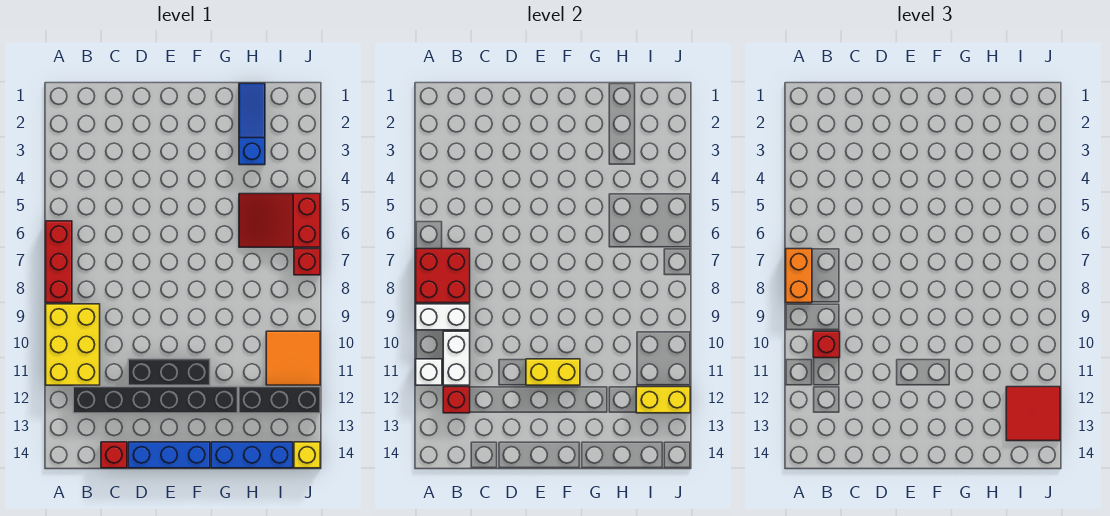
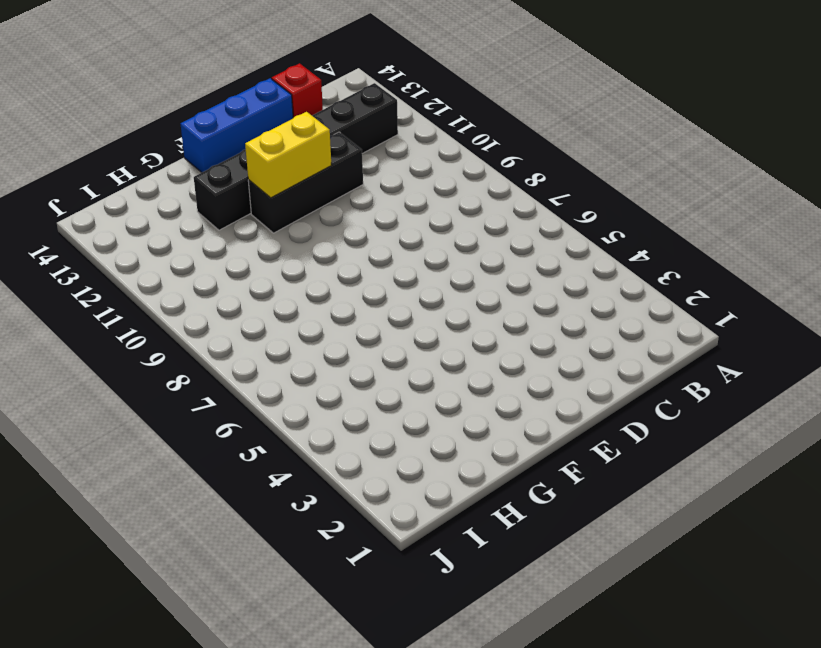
none -> red brick A6:A8 level 1
none -> yellow brick A9:B11 level 1
none -> blue brick G14:I14 level 1

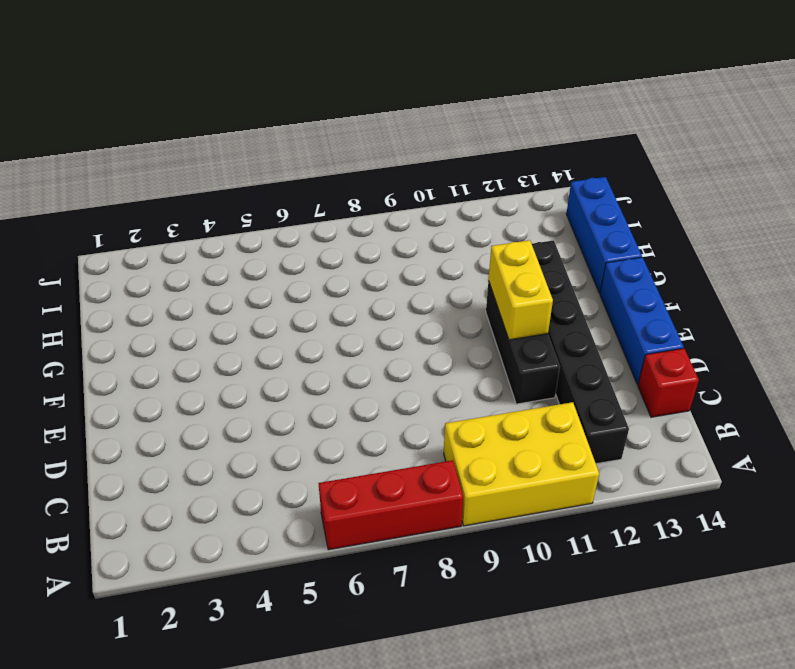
none -> blue slope H1:H3 level 1 top 3
none -> red slope H5:J6 level 1 top J
none -> black brick H12:J12 level 1

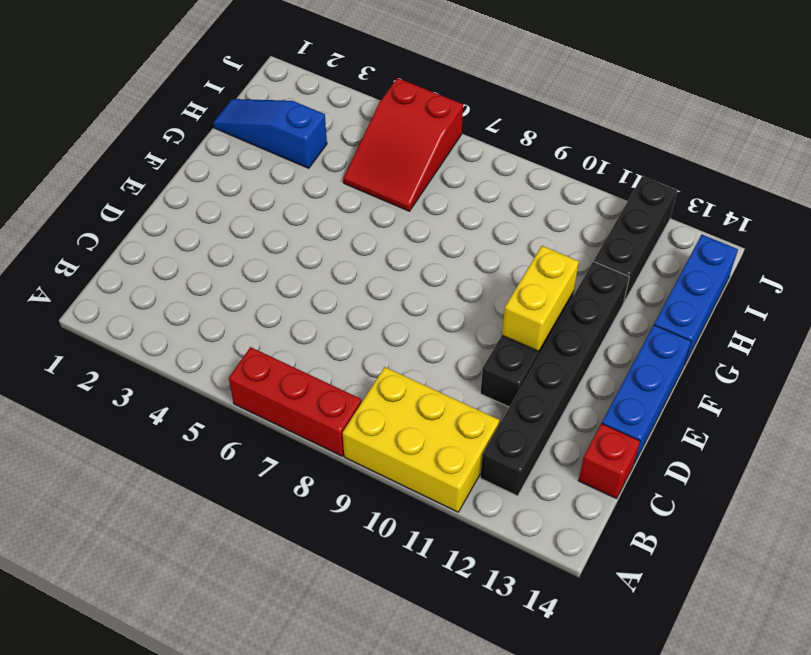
none -> orange tile I10:J11 level 1
none -> red brick J7 level 1
none -> yellow brick J14 level 1

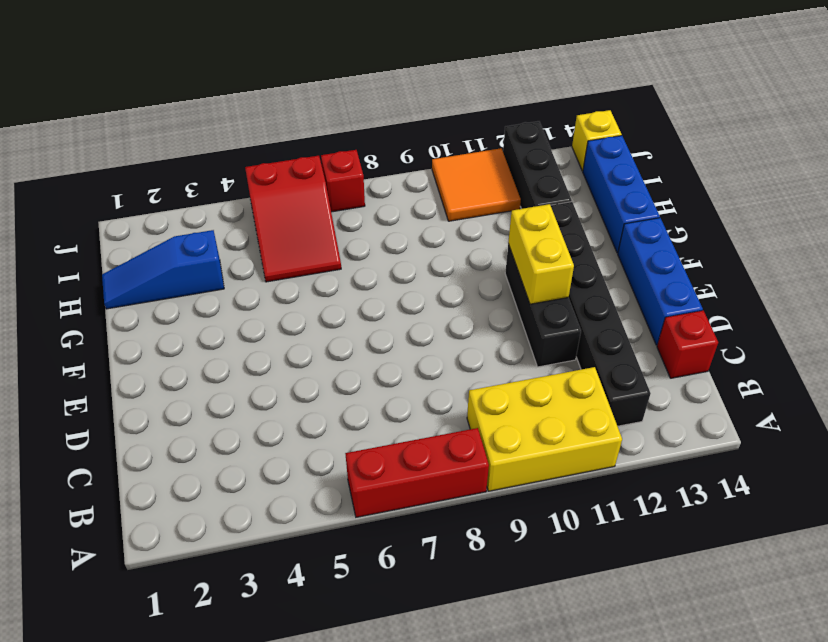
none -> red brick A7:B8 level 2
none -> white brick A9:B9 level 2
none -> white brick A11 level 2

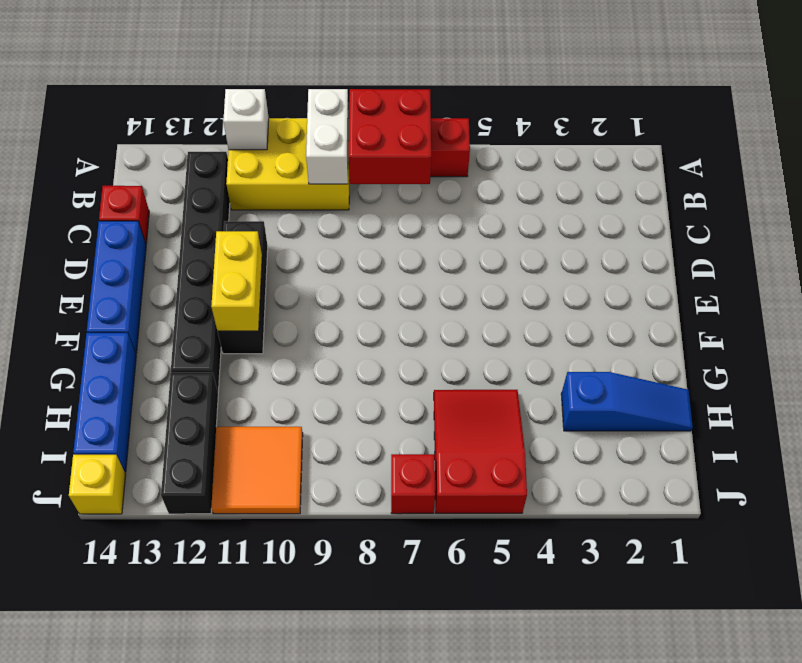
none -> white brick B10:B11 level 2
none -> red brick B12 level 2
none -> yellow brick I12:J12 level 2

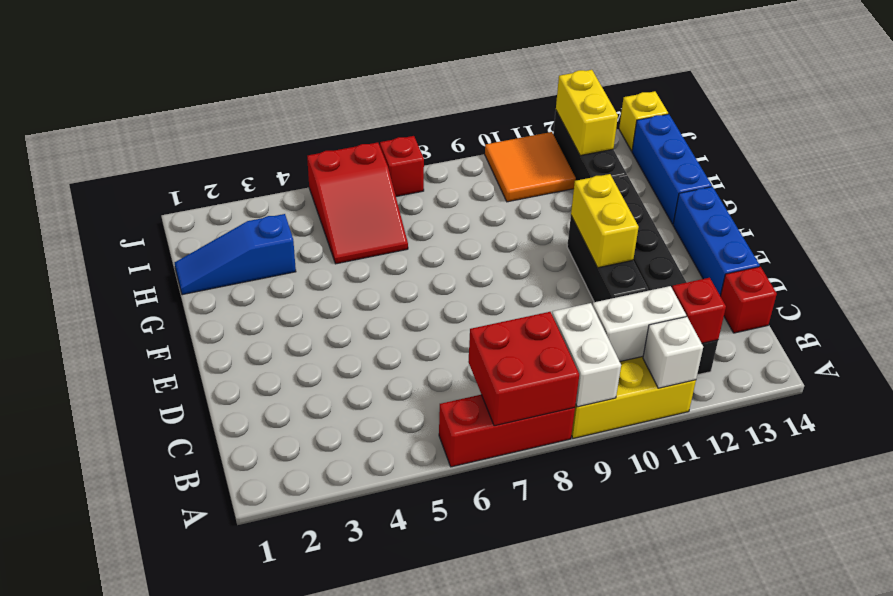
none -> orange brick A7:A8 level 3
none -> red brick B10 level 3
none -> red tile I12:J13 level 3

